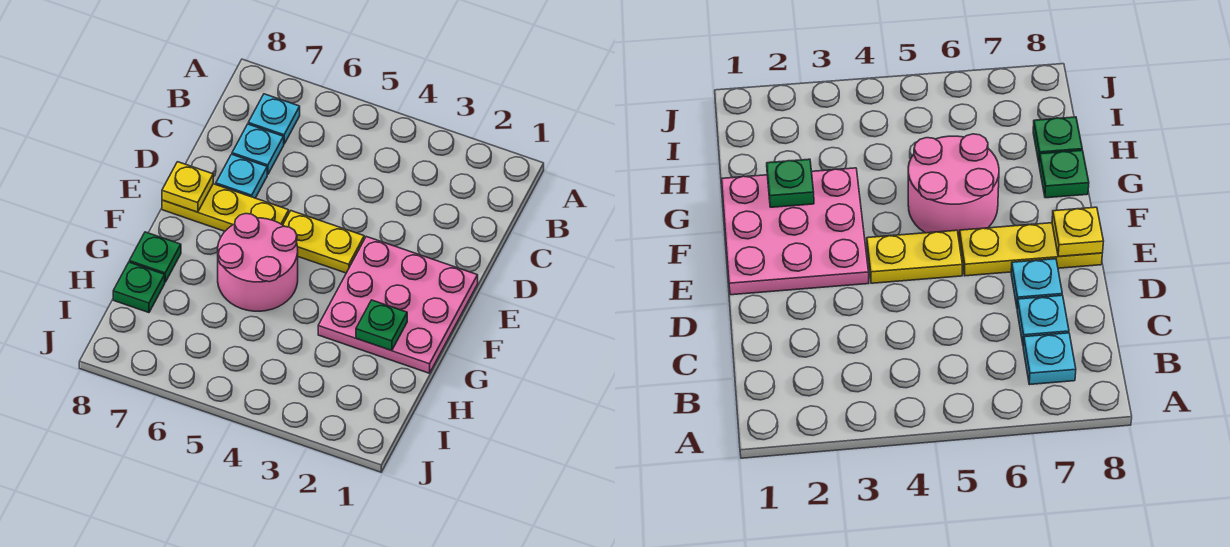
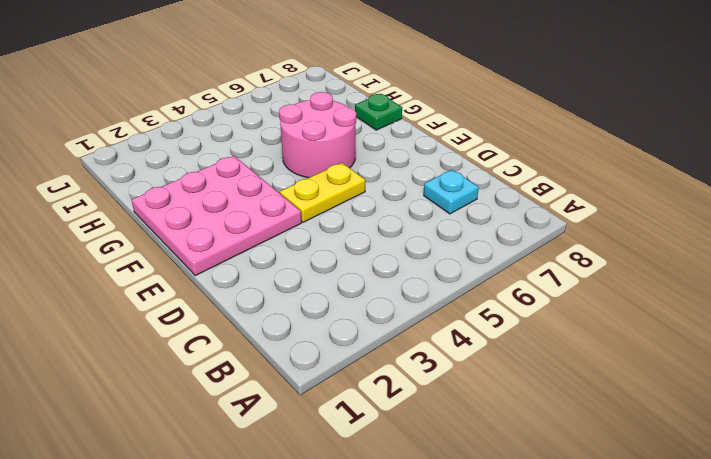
none -> cyan plate B7 level 1
none -> cyan plate D7 level 1

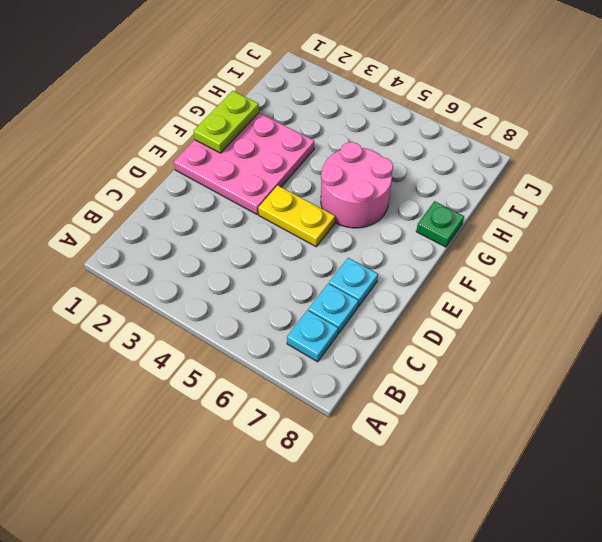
lime plate F1:G1 level 2 -> none
none -> yellow plate E6:E8 level 1
none -> green plate H8 level 1

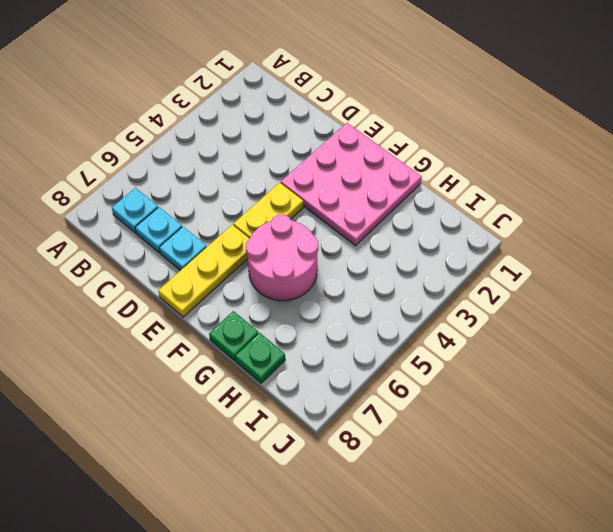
none -> yellow plate E8 level 2
none -> green plate G2 level 2

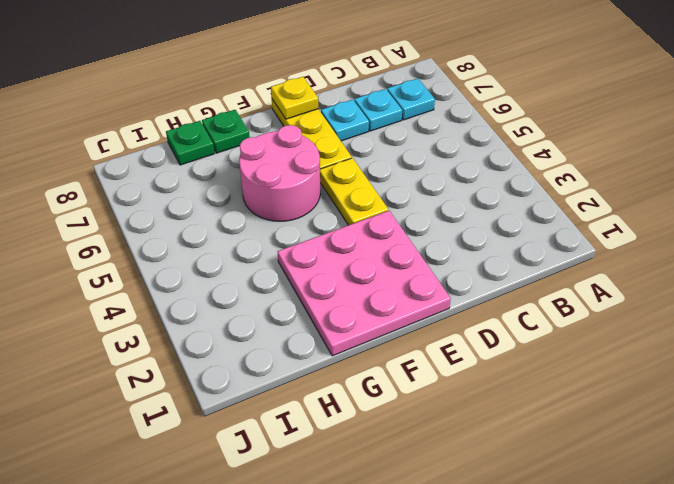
none -> green plate G2 level 2

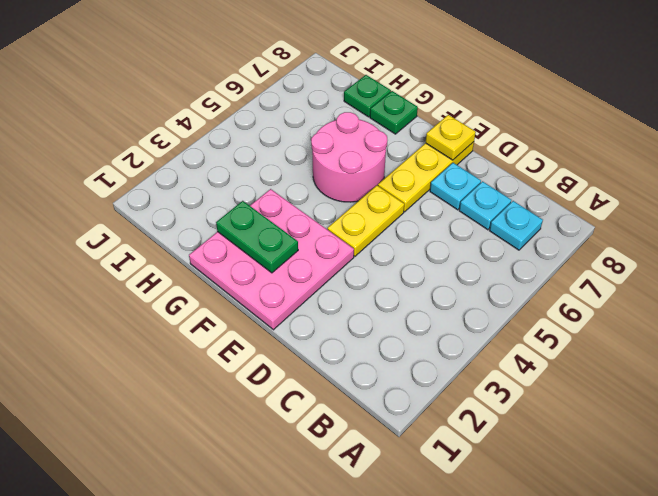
green plate F2:G2 level 2 -> green plate G2 level 2

